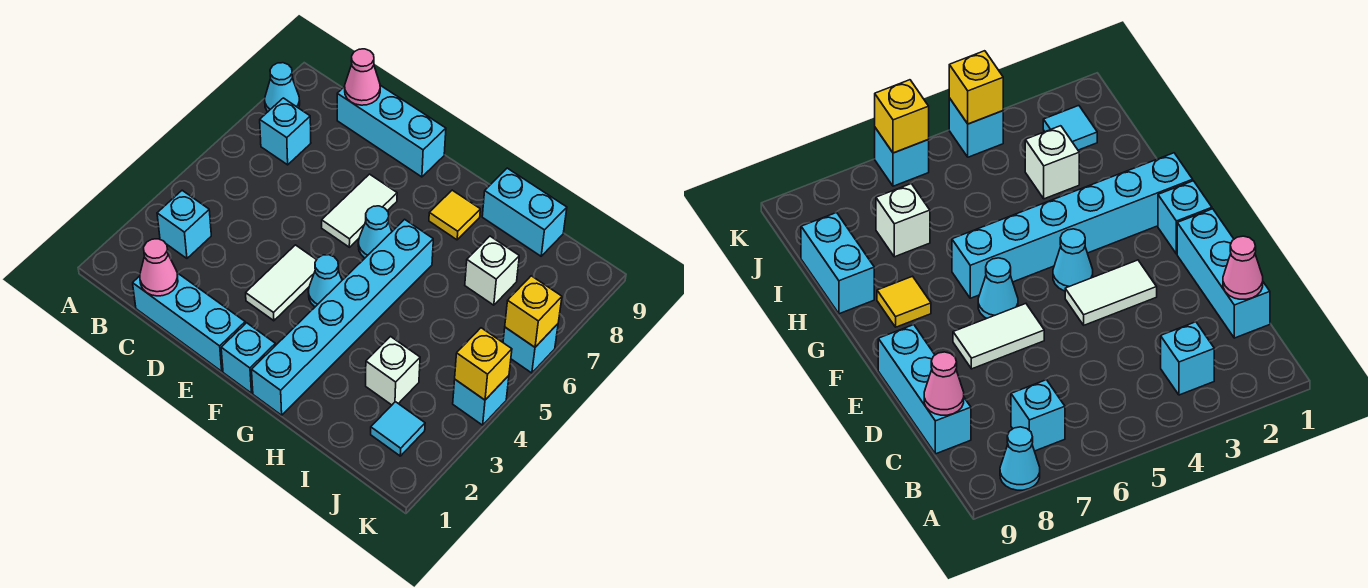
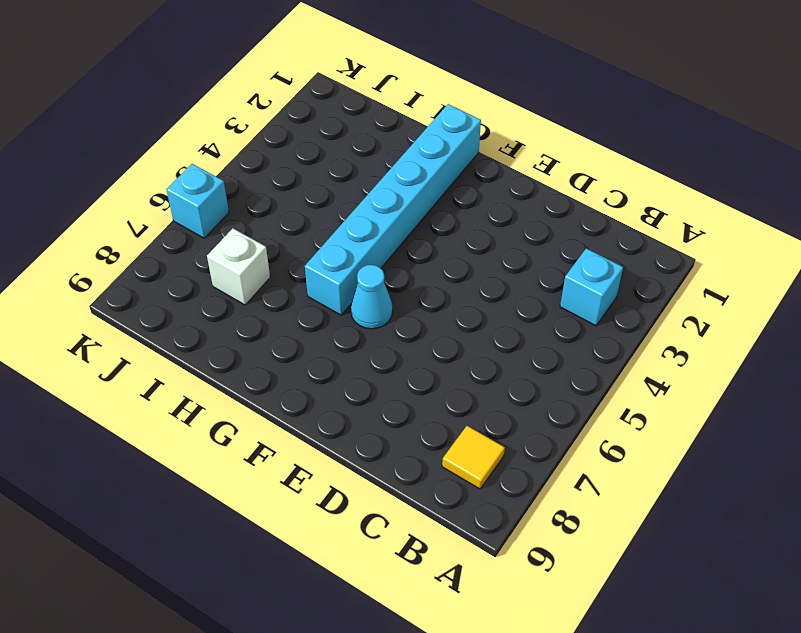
yellow tile B8 level 1 -> yellow tile G8 level 1
none -> cyan cone A8 level 1
none -> cyan brick B7 level 1
none -> cyan brick C1:E1 level 1

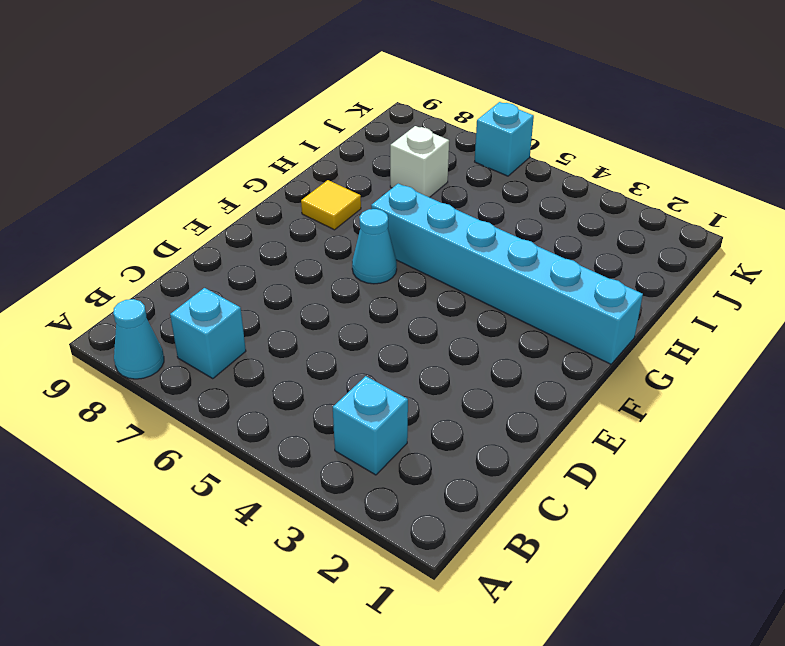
none -> cyan brick C1:E1 level 1
none -> cyan brick C9:E9 level 1
none -> white tile E3:E4 level 1

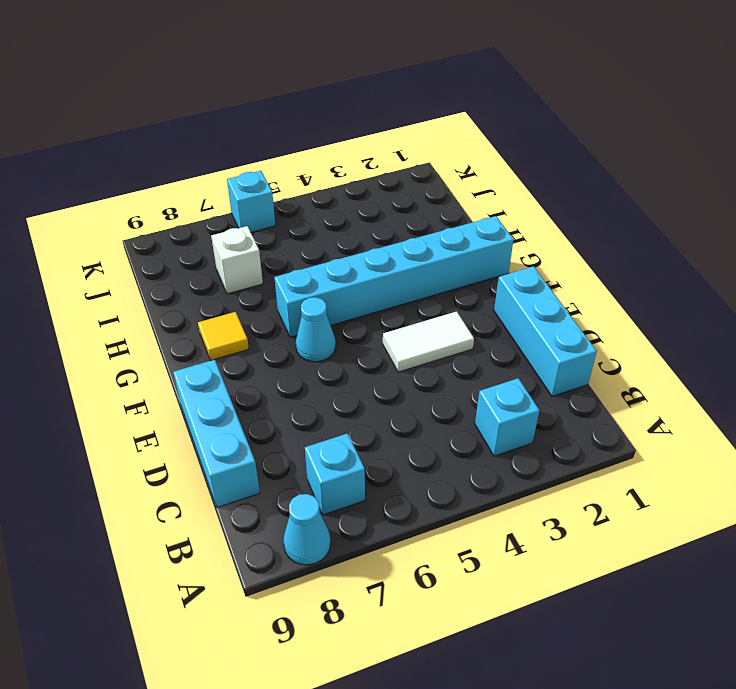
none -> white tile E6:E7 level 1
none -> cyan brick F1 level 1
none -> cyan cone F4 level 1

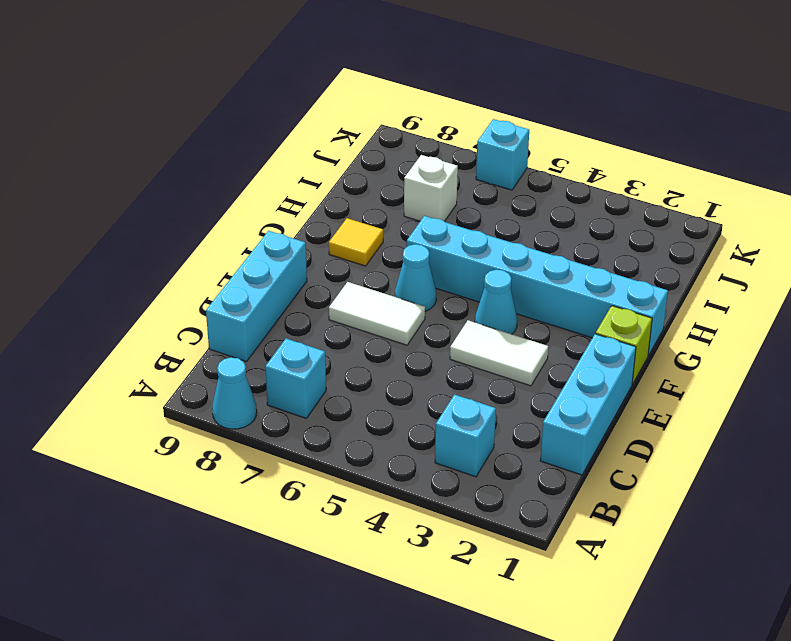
lime brick F1 level 1 -> cyan brick F1 level 1
none -> cyan brick H9:I9 level 1
none -> white brick I3 level 1
none -> cyan tile J2 level 1

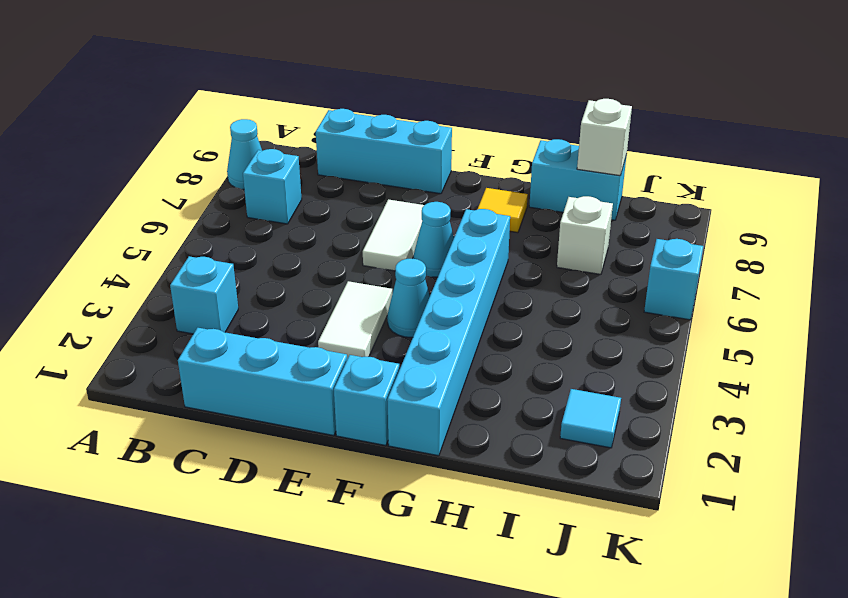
white brick I9 level 2 -> white brick I3 level 1
none -> cyan brick K4 level 1
none -> pink cone C1 level 2
none -> pink cone C9 level 2

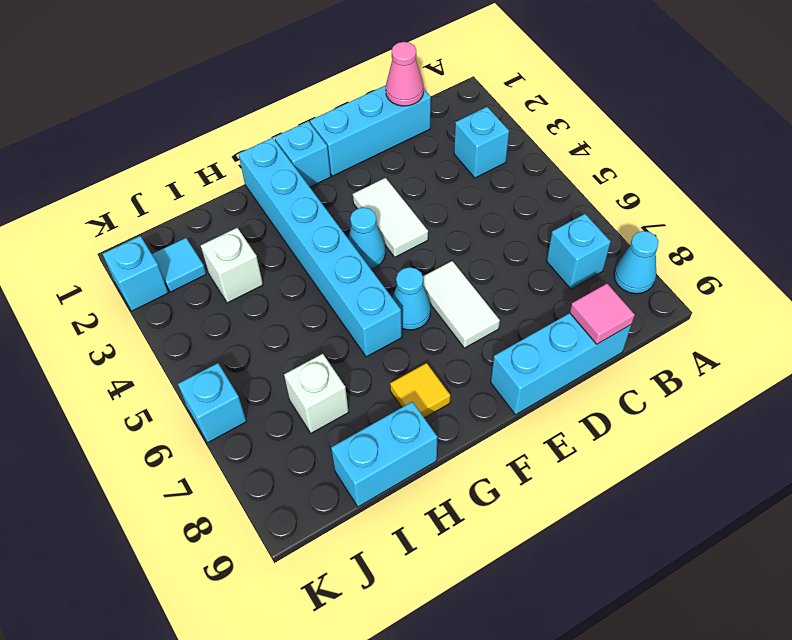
pink tile C9 level 2 -> pink cone C9 level 2
cyan brick K2 level 1 -> cyan brick K4 level 1
none -> yellow brick K4 level 2
none -> yellow brick K6 level 2

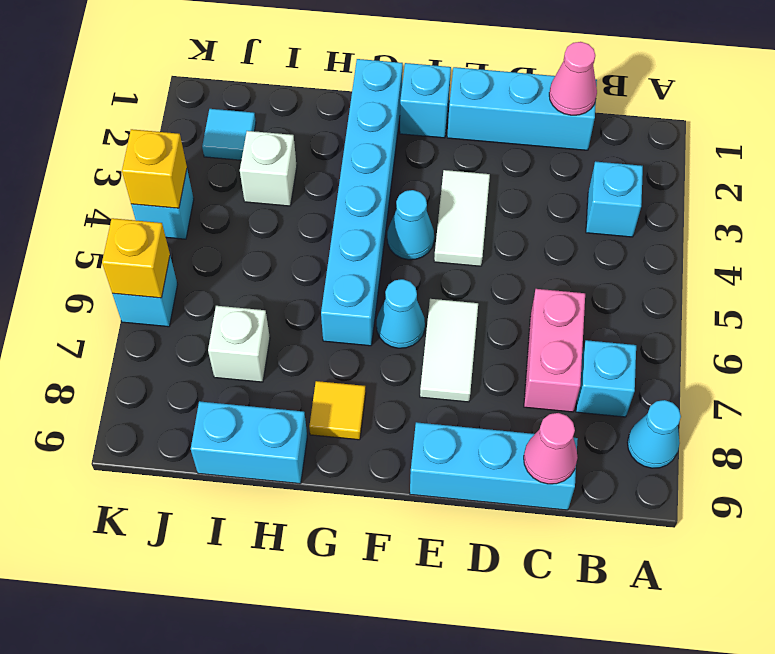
pink brick C6:C7 level 1 -> none

